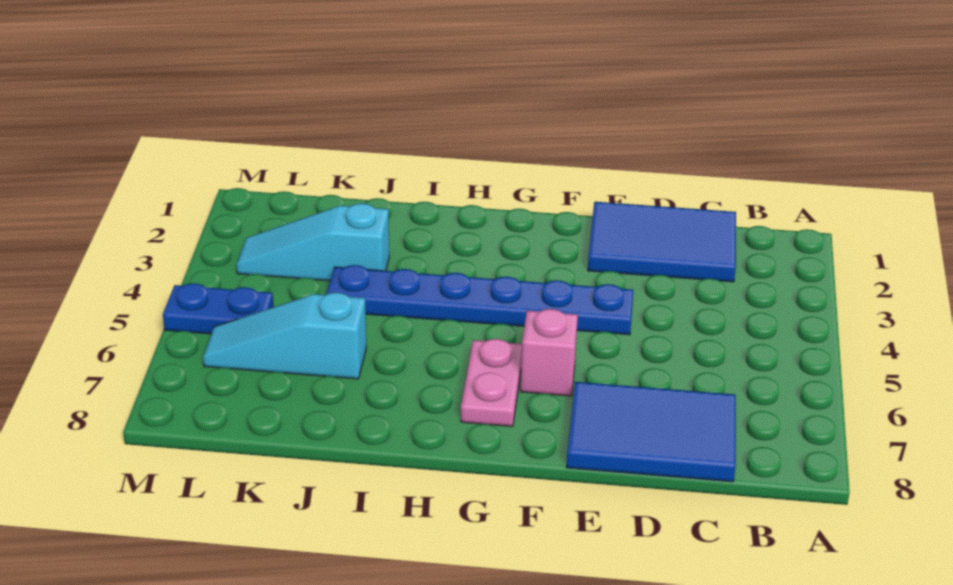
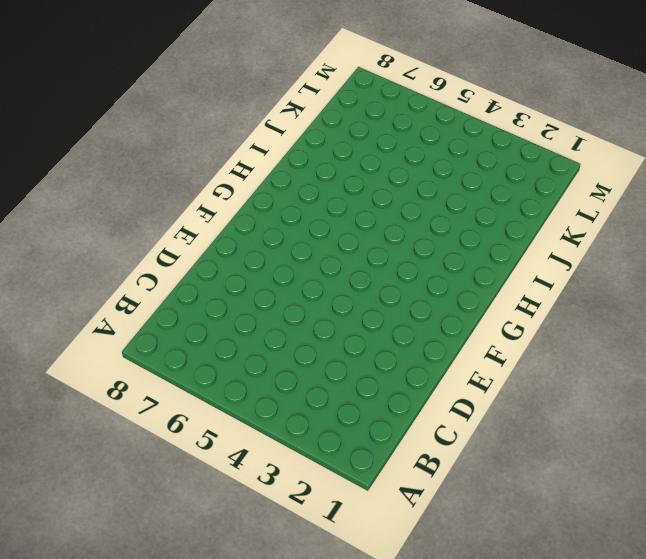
none -> blue tile C1:E2 level 1
none -> blue tile C7:E8 level 1

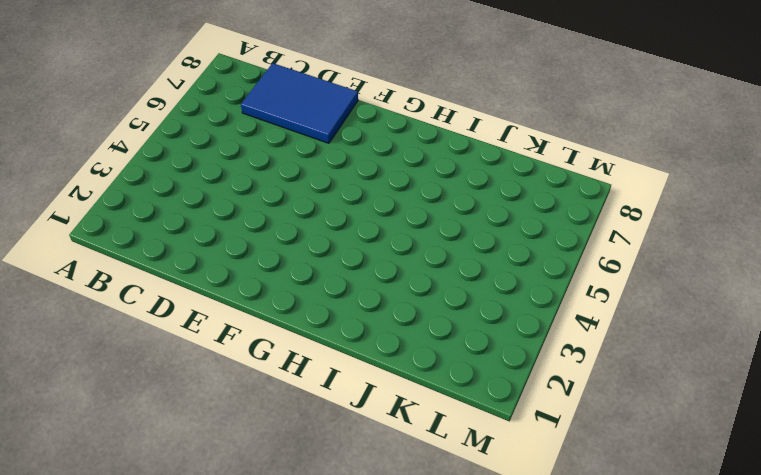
none -> blue tile C1:E2 level 1
none -> blue plate E4:J4 level 1

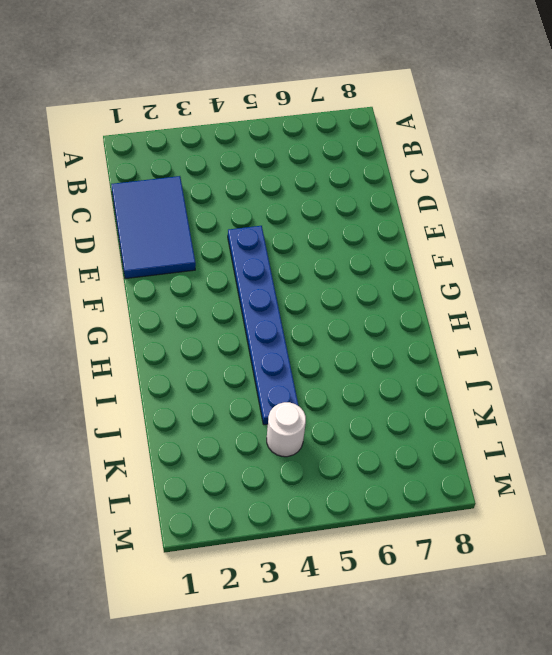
white round brick K4 level 1 -> none
none -> blue tile C7:E8 level 1
none -> pink brick F6 level 1

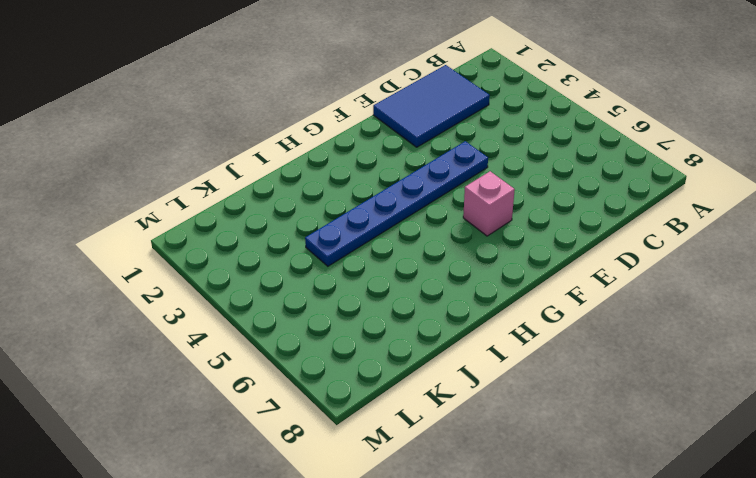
none -> blue tile C7:E8 level 1
none -> pink plate G6:G7 level 1

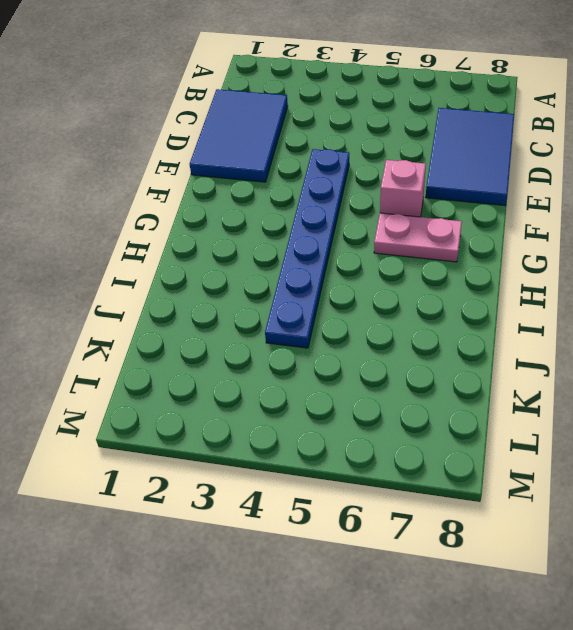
none -> cyan slope J3:L3 level 1 top J
none -> cyan slope J6:L6 level 1 top J

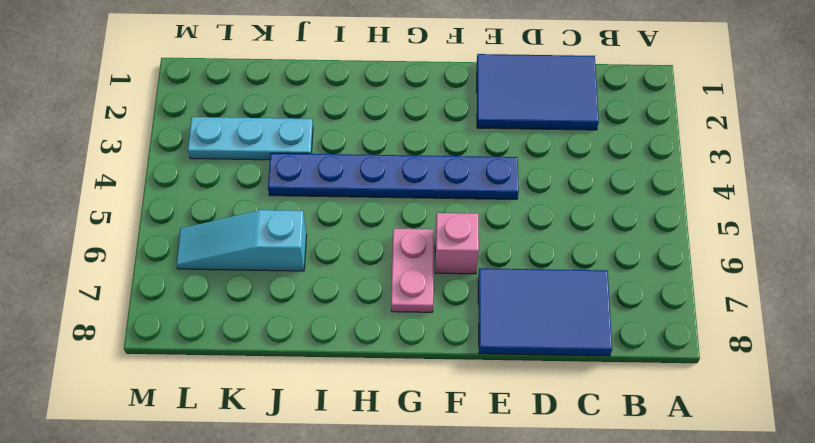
cyan plate J3:L3 level 1 -> cyan slope J3:L3 level 1 top J
none -> blue plate L5:M5 level 1

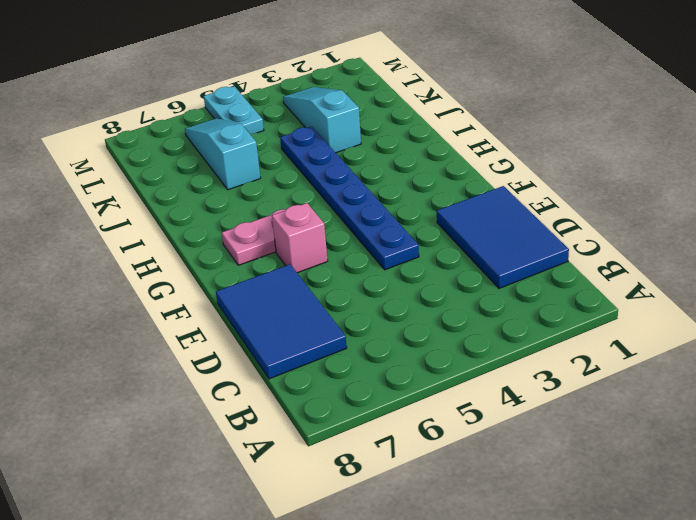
cyan plate L5:M5 level 1 -> blue plate L5:M5 level 1

